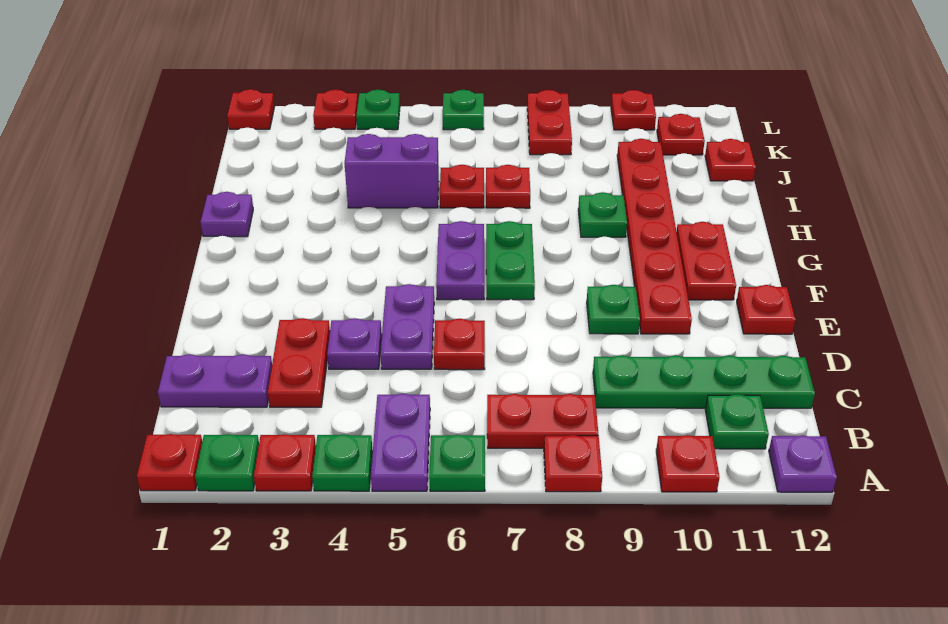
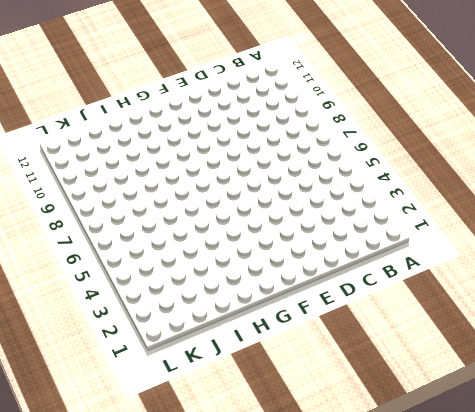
none -> red plate A1 level 1
none -> green plate A2 level 1
none -> red plate A3 level 1
none -> green plate A4 level 1

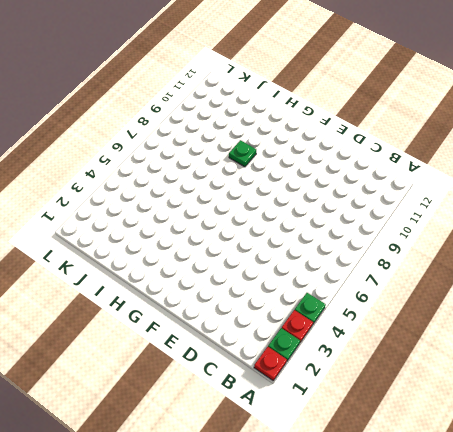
none -> purple plate A5:B5 level 1
none -> green plate A6 level 1
none -> red plate A8 level 1
none -> red plate A10 level 1

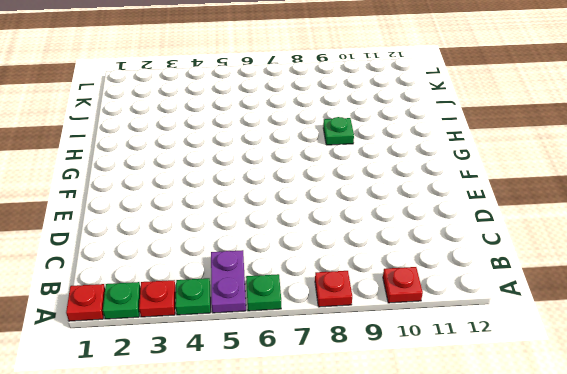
none -> purple plate A12 level 1
none -> red plate B7:B8 level 1
none -> green plate B11 level 1
none -> purple plate C1:C2 level 1

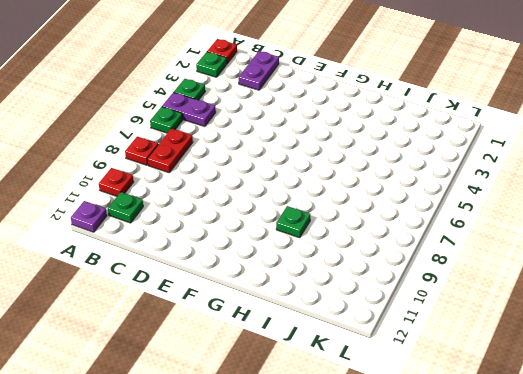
none -> red plate A3 level 1
none -> red plate C3:D3 level 1
none -> green plate C9:C12 level 1
none -> purple plate D4 level 1

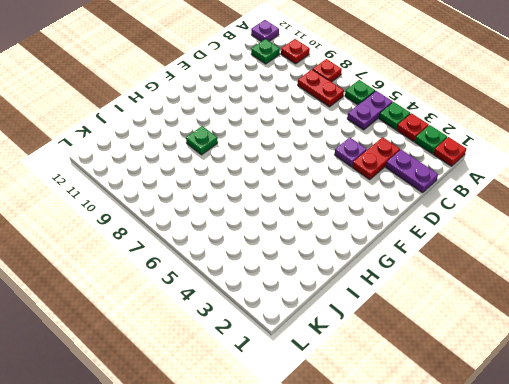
none -> green plate C9:C12 level 1
none -> purple plate D5:E5 level 1
none -> red plate D6 level 1
none -> green plate E9 level 1

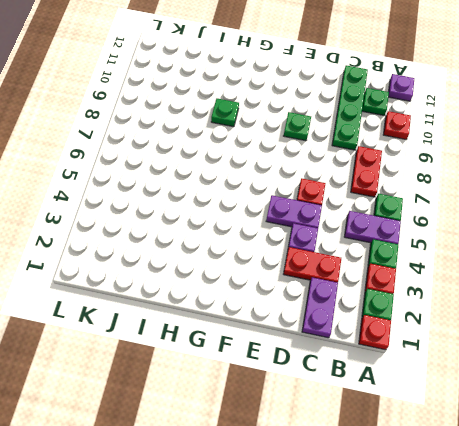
none -> red plate A8 level 1
none -> red plate E10:J10 level 1
none -> red plate E12 level 1
none -> purple plate F6:G6 level 1

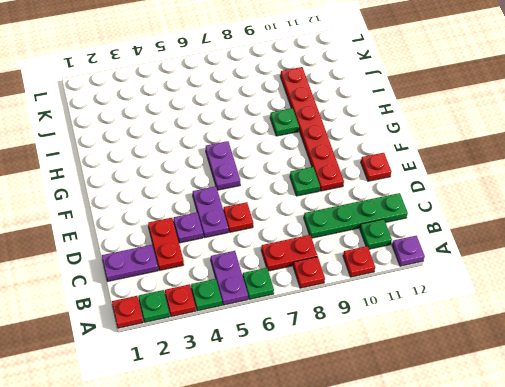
none -> green plate F7:G7 level 1
none -> red plate F11:G11 level 1
none -> purple plate H1 level 1
none -> purple brick I4:I5 level 1

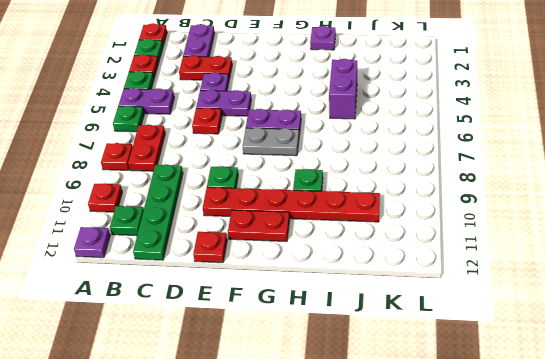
grey plate F7:G7 level 1 -> green plate F7:G7 level 1
none -> red plate I6 level 1
none -> red plate I7 level 1
none -> red plate J12 level 1
none -> red plate K8:L8 level 1

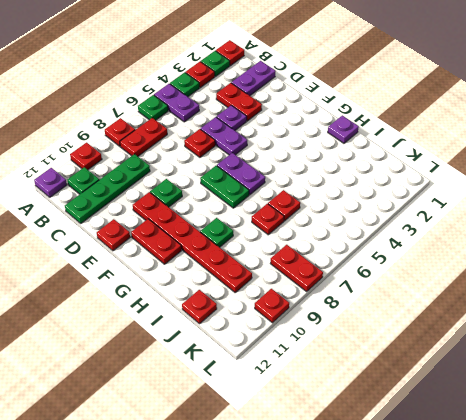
none -> purple brick I4:I5 level 1
none -> red plate K11 level 1
none -> red plate L1 level 1
none -> red plate L3 level 1

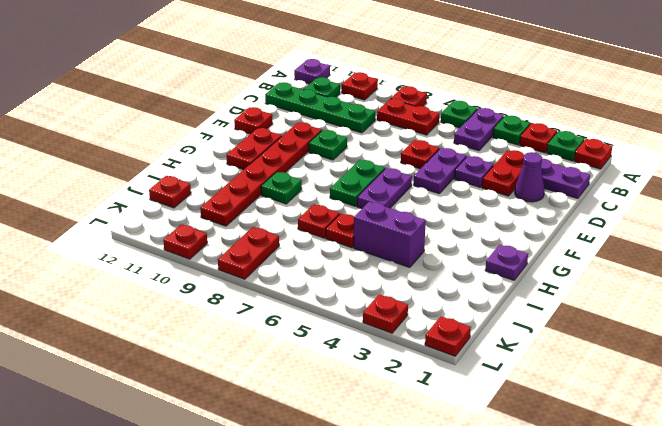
purple cone D2 level 1 -> none
none -> red plate K11 level 1
none -> green plate L4 level 1
none -> green plate L6 level 1

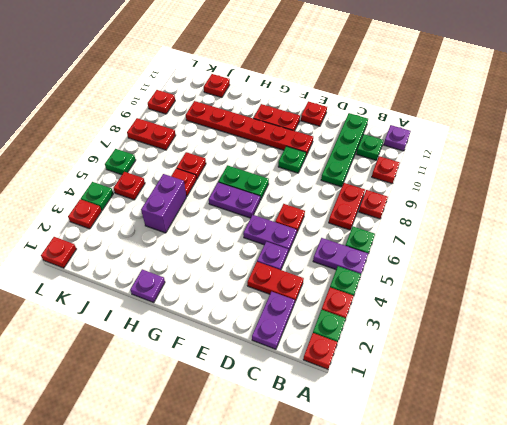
red plate K5 level 1 -> red plate K11 level 1
none -> green plate H9 level 1

